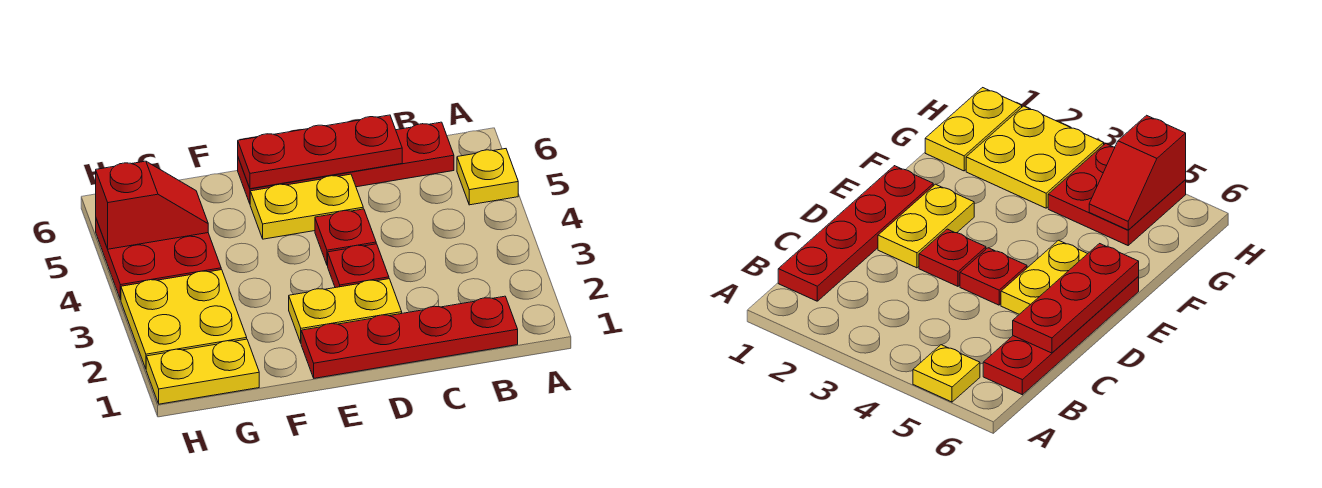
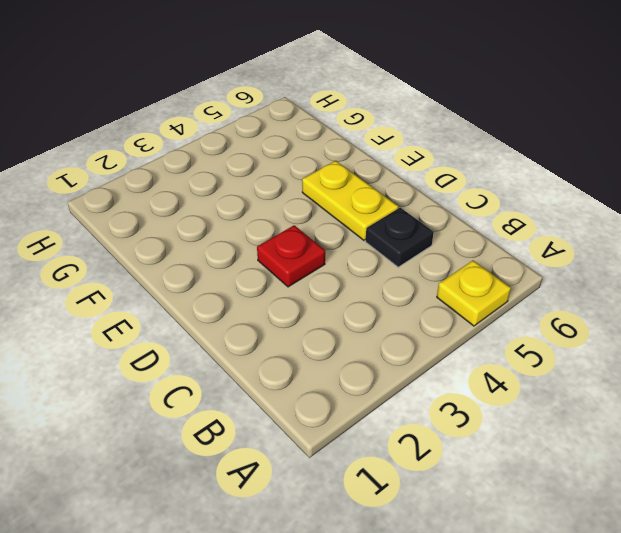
black plate C5 level 1 -> none
none -> red plate B1:E1 level 1
none -> red plate B6:E6 level 1
none -> yellow plate D2:E2 level 1

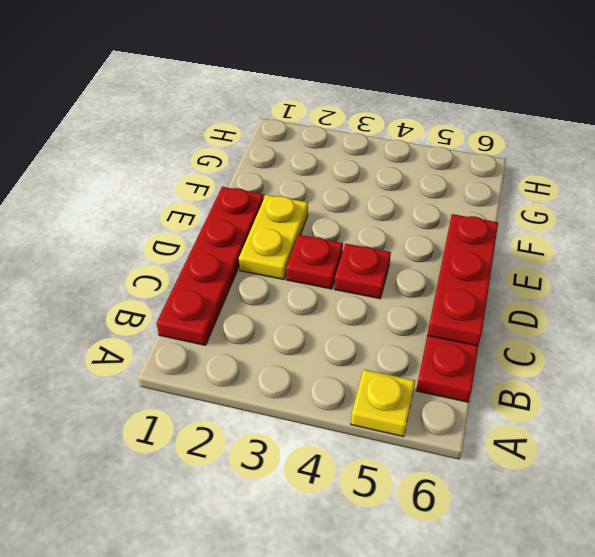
none -> yellow plate D5:E5 level 1
none -> yellow plate G1:H1 level 1
none -> yellow plate G2:H3 level 1

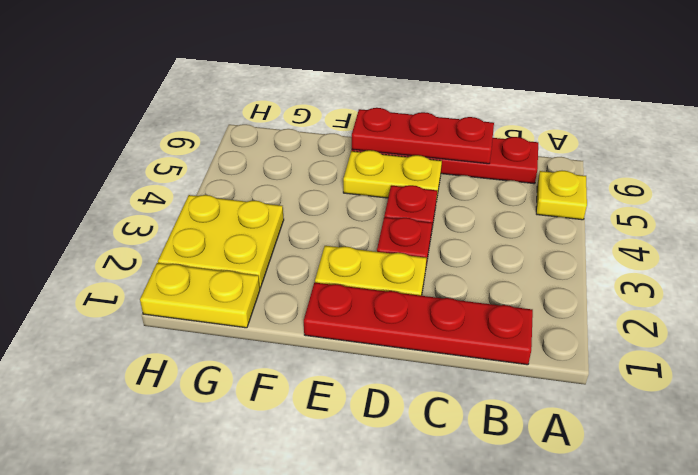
none -> red plate G4:H5 level 1
none -> red slope G5:H5 level 2 top H

